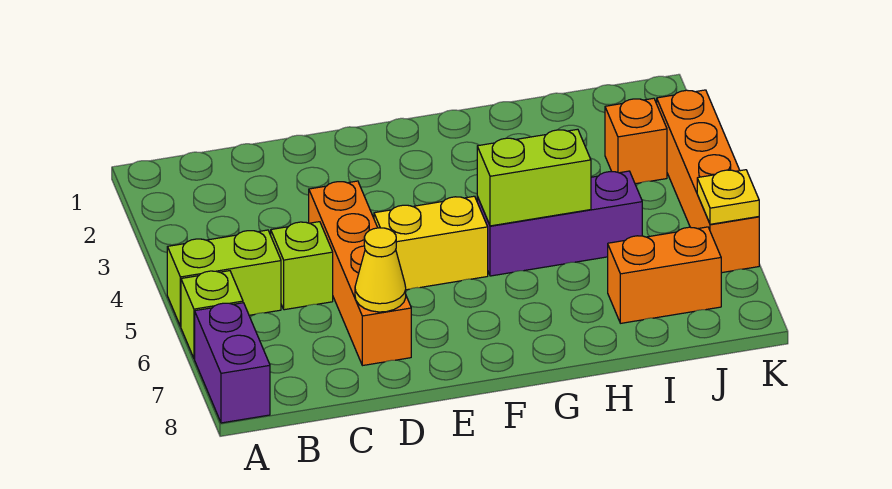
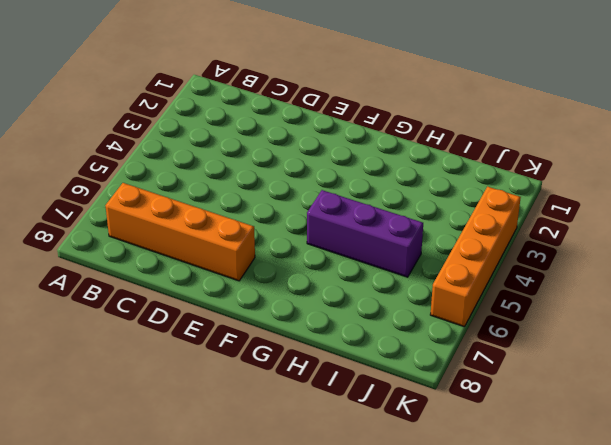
orange brick B7:E7 level 1 -> orange brick D4:D7 level 1
none -> lime brick A5:B5 level 1
none -> lime brick A6 level 1
none -> purple brick A7:A8 level 1

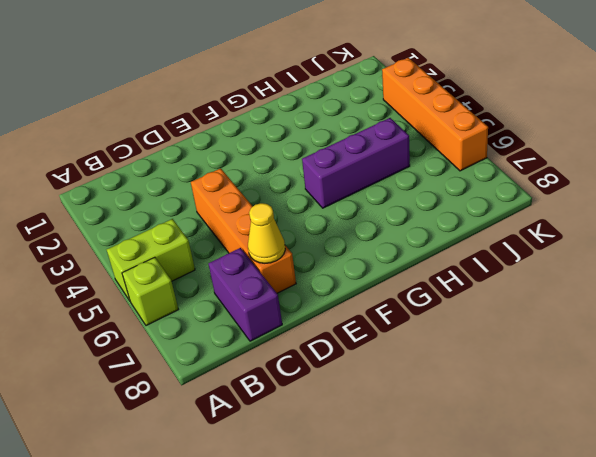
purple brick C7:C8 level 1 -> purple brick A7:A8 level 1
none -> lime brick C5 level 1
none -> yellow brick E5:F5 level 1
none -> orange brick I7:J7 level 1

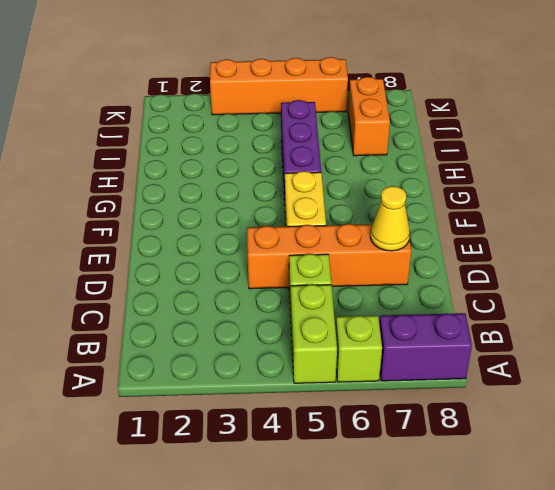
none -> orange brick J3 level 1
none -> lime brick G5:H5 level 2
none -> yellow plate K6 level 2

